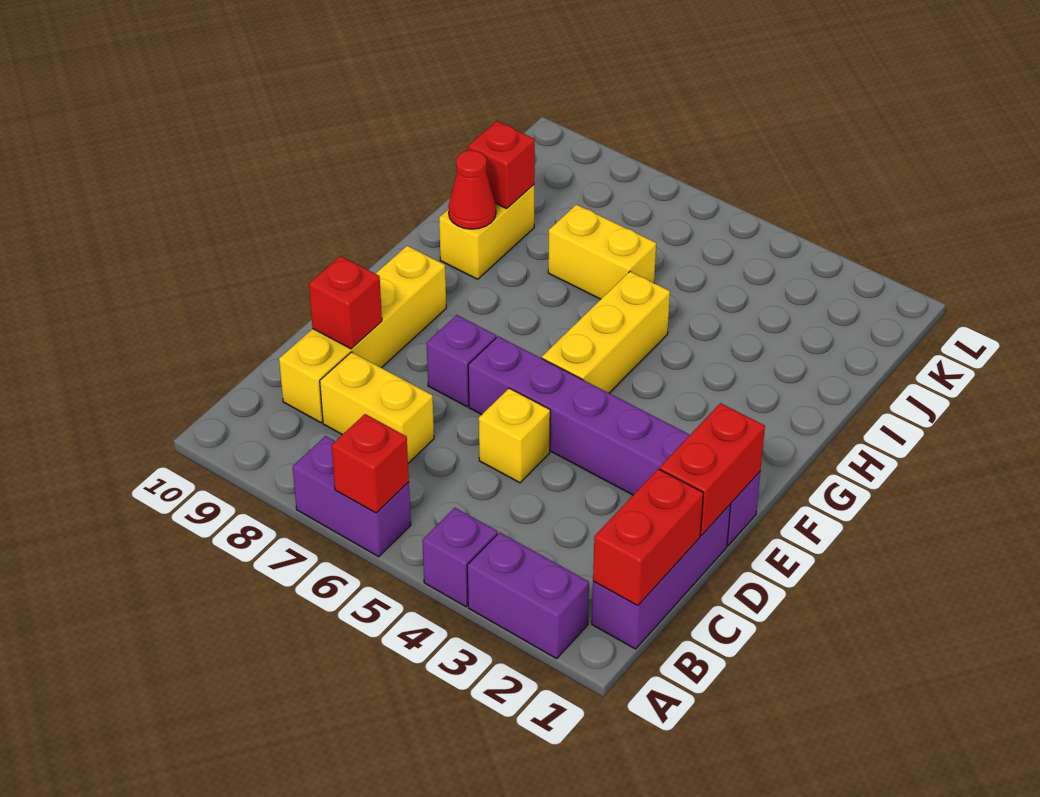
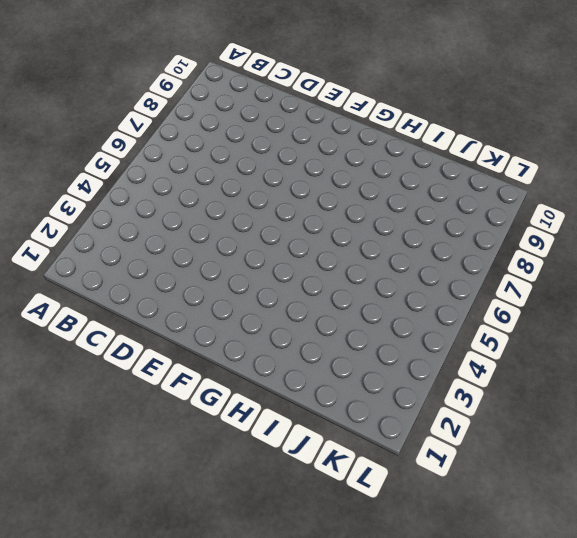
none -> purple brick A2:A3 level 1
none -> purple brick A4 level 1
none -> purple brick A6:A7 level 1

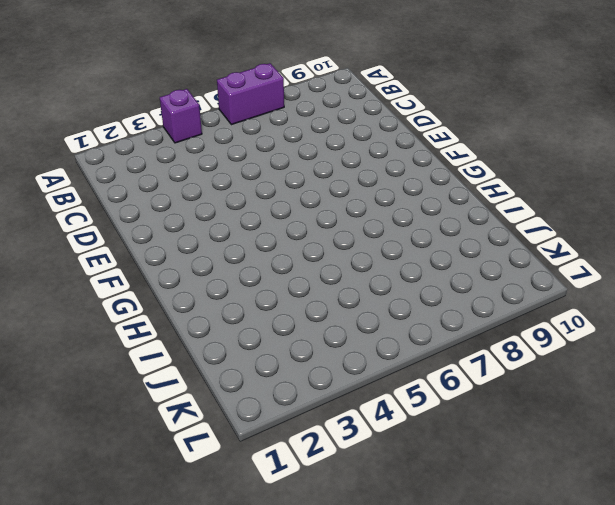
none -> purple brick A2:A3 level 1
none -> purple brick B1:D1 level 1
none -> yellow brick C7:C8 level 1

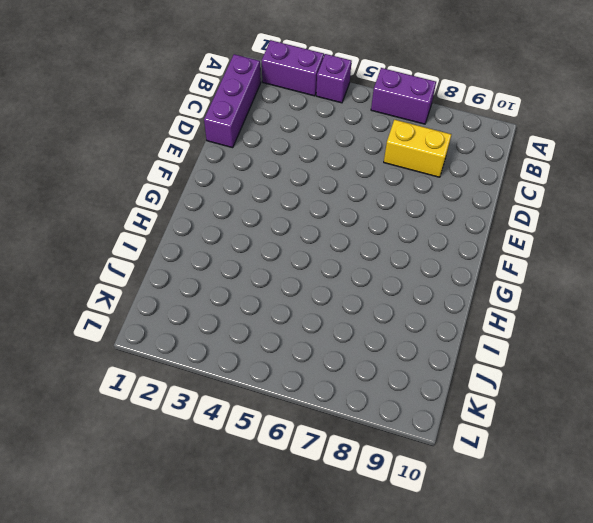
none -> yellow brick C9:F9 level 1
none -> yellow brick D5 level 1
none -> purple brick E1:E6 level 1

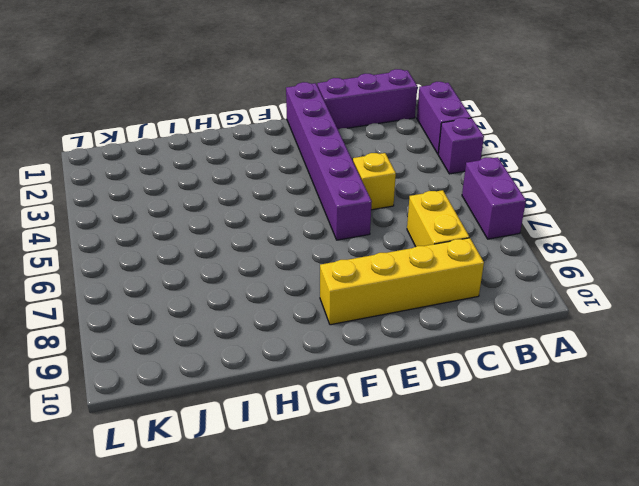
none -> purple brick E7 level 1
none -> yellow brick F5:H5 level 1
none -> yellow brick H9:I9 level 1

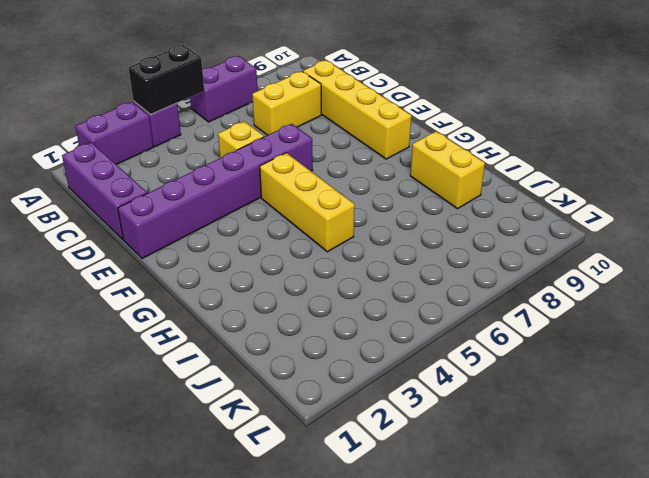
black brick A4:A5 level 2 -> none
none -> purple brick E7 level 1
none -> yellow brick I6:I7 level 1
none -> red brick A6 level 2

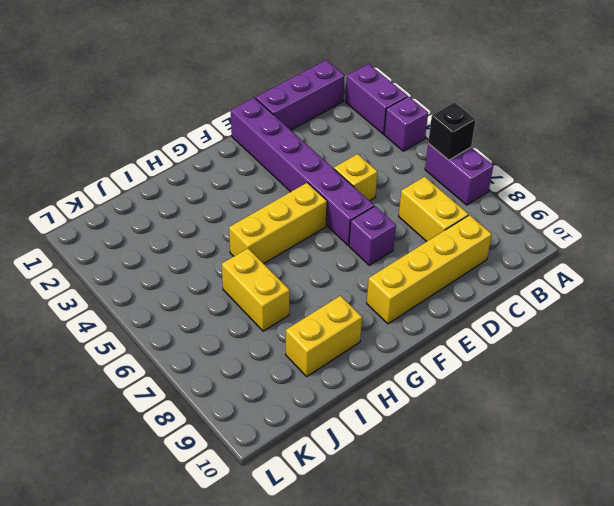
black brick A6 level 2 -> red brick A6 level 2
none -> red brick B1:C1 level 2
none -> red brick D1:E1 level 2
none -> red brick D9 level 2

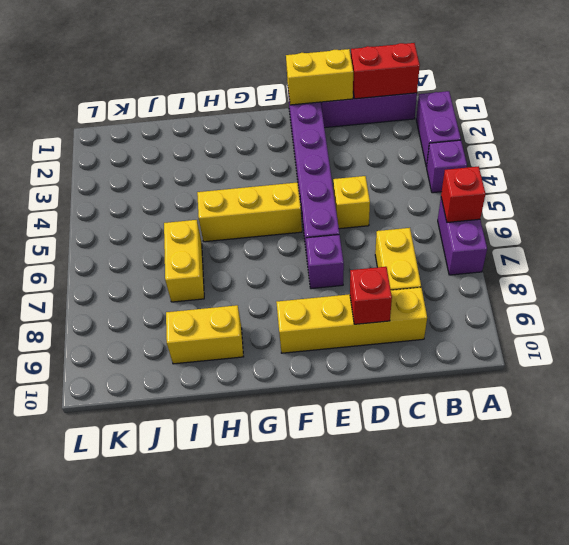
yellow brick D1:E1 level 2 -> red brick D1:E1 level 2
none -> red cone H9 level 2
none -> red brick I9 level 2

